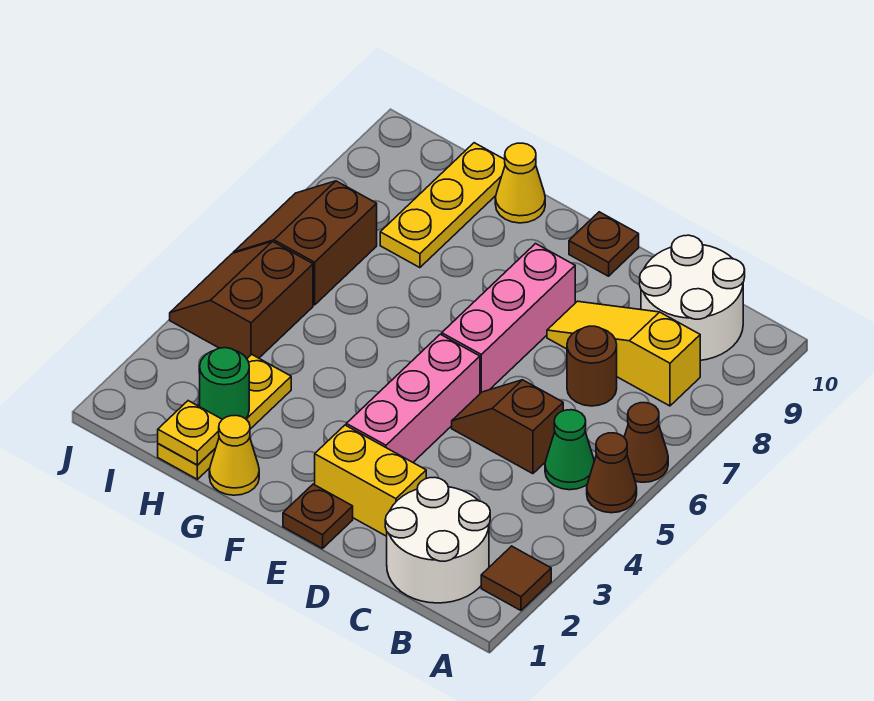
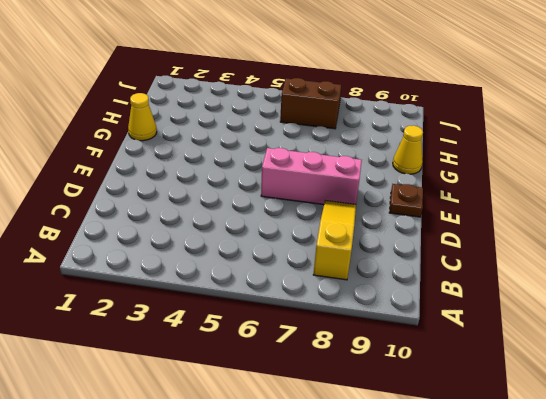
none -> brown tile A2 level 1
none -> brown cone A5 level 1
none -> brown cone A6 level 1

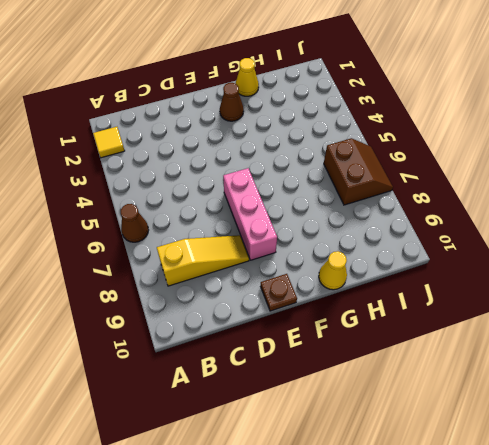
yellow tile A2 level 1 -> brown tile A2 level 1
brown cone F2 level 1 -> brown cone A5 level 1
none -> white round brick B1:C2 level 1
none -> green cone B5 level 1
none -> white round brick B9:C10 level 1

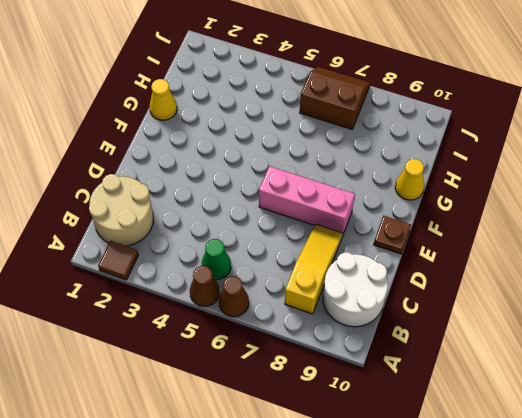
tan round brick B1:C2 level 1 -> white round brick B1:C2 level 1
none -> brown slope C5:D5 level 1 top C
none -> brown round brick C7 level 1
none -> yellow brick D2:E2 level 1

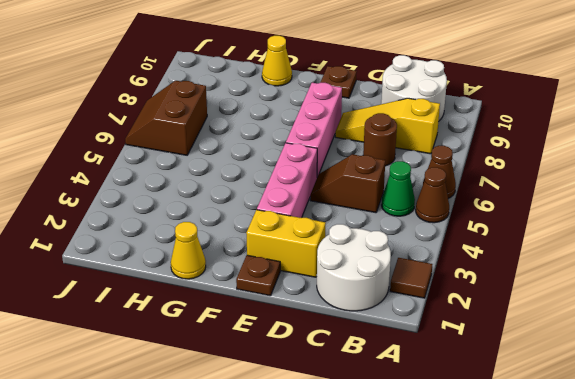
none -> yellow plate H1:H3 level 1
none -> yellow plate H8:H10 level 1
none -> brown slope I4:J5 level 1 top I

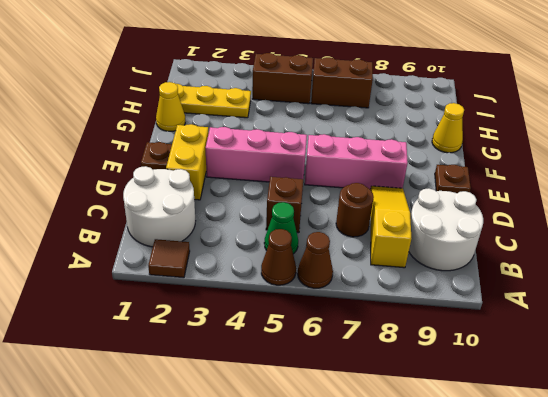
none -> yellow plate H8:H10 level 1
none -> yellow plate H1 level 2
none -> green round brick H2 level 2

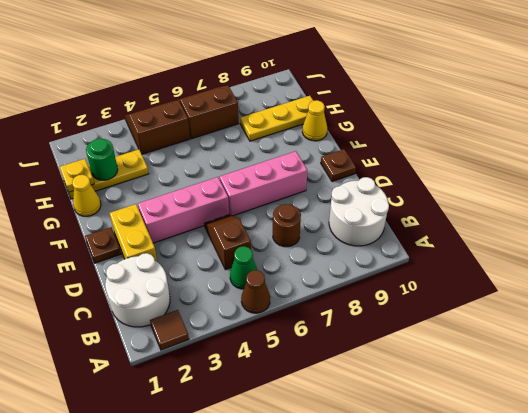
none -> brown cone A6 level 1
none -> yellow slope B8:D8 level 1 top B

